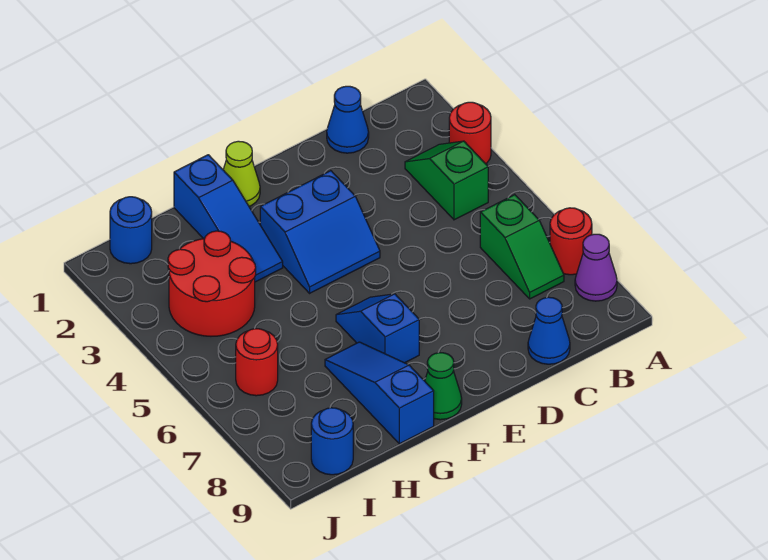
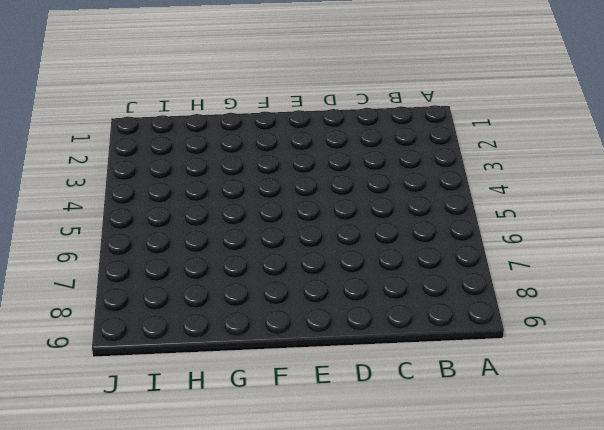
none -> red round brick A3 level 1
none -> red round brick A7 level 1
none -> purple cone A8 level 1

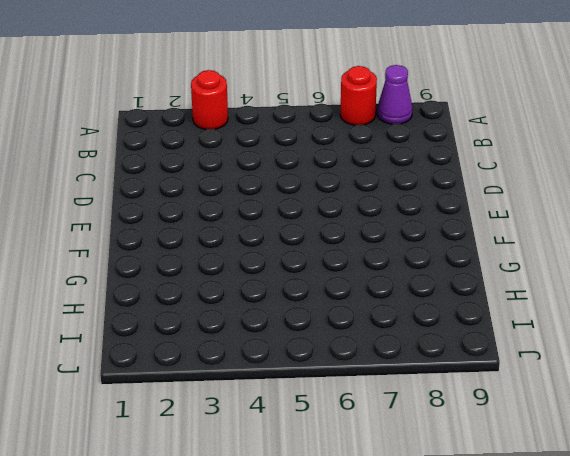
none -> green slope B3:B4 level 1 top 4
none -> green slope B6:B7 level 1 top 6
none -> blue cone C1 level 1

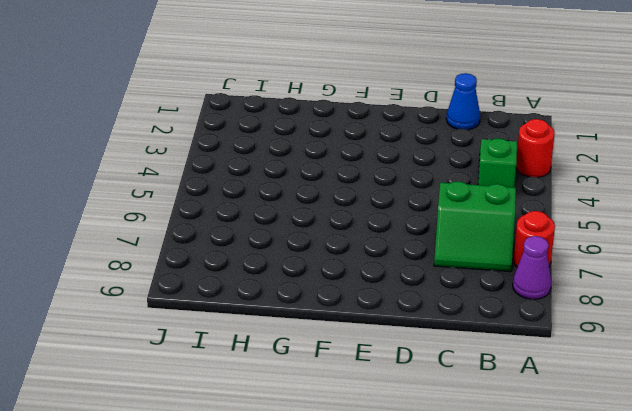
green slope B6:C7 level 1 top 6 -> green slope B6:B7 level 1 top 6
none -> blue cone C9 level 1
none -> blue slope E3:F4 level 1 top 3
none -> lime cone F1 level 1

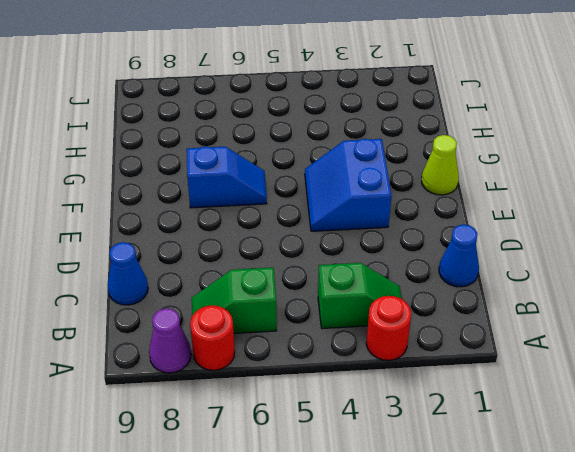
none -> green cone F9 level 1
none -> blue slope G1:G3 level 1 top 1
none -> blue slope G7:G9 level 1 top 9

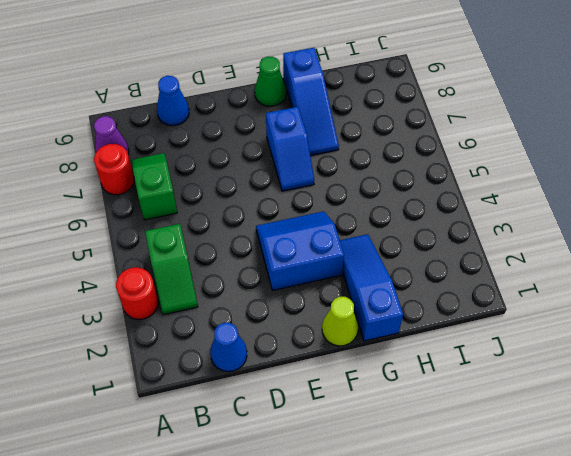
none -> red round brick H3:I4 level 1
none -> blue round brick I1 level 1
none -> red round brick I6 level 1

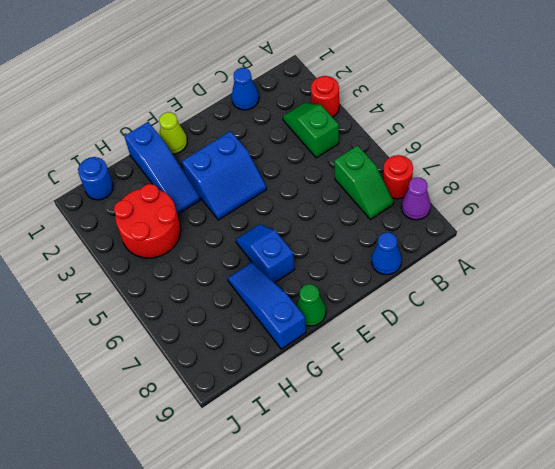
none -> red round brick I6 level 1
none -> blue round brick I9 level 1

